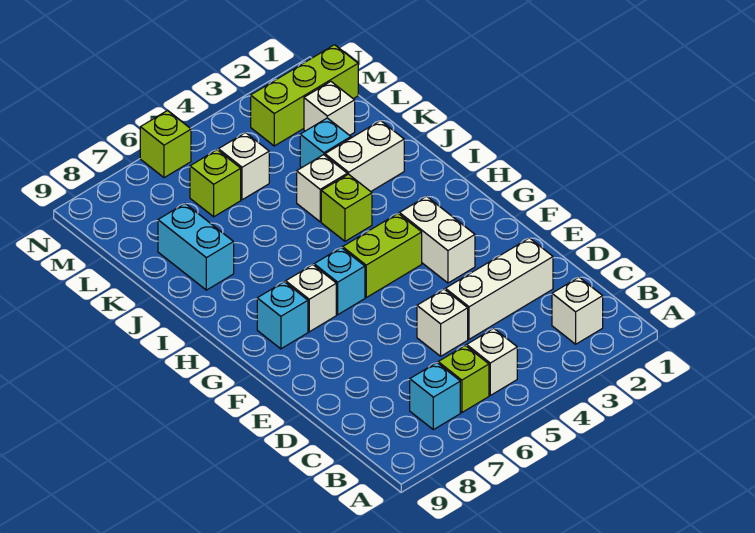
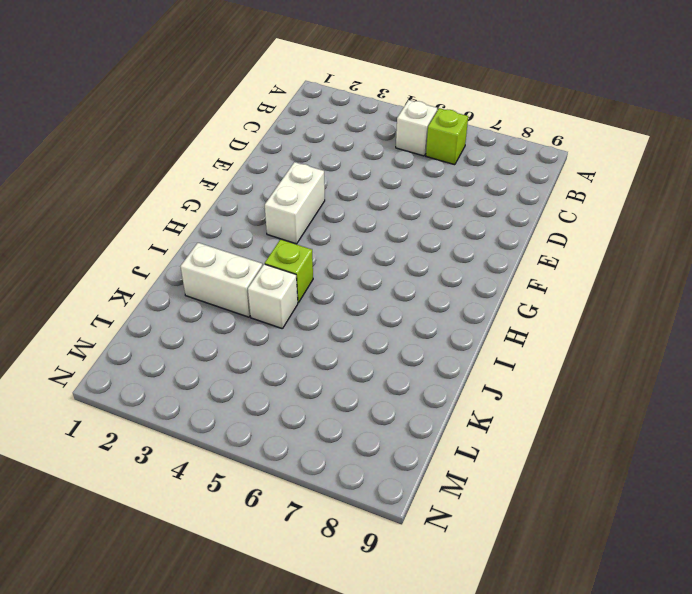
none -> white brick B2 level 1
none -> cyan brick B7 level 1
none -> white brick D2:D4 level 1

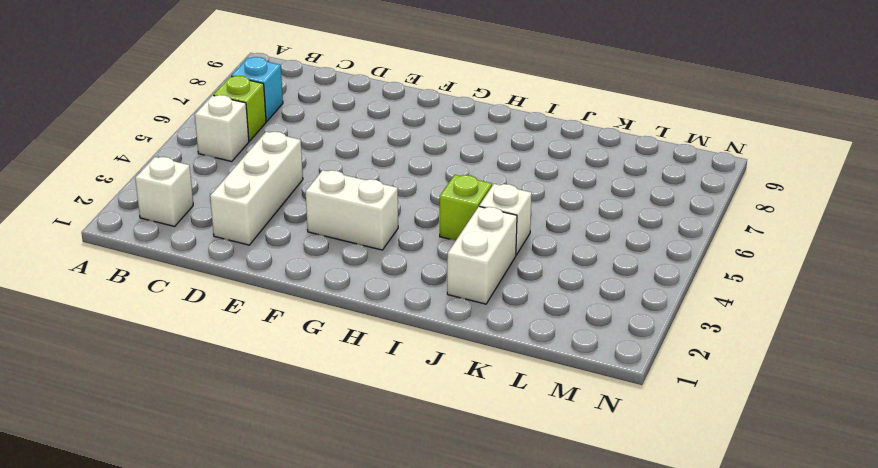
none -> white brick D5 level 1
none -> lime brick G4:G5 level 1
none -> cyan brick G6 level 1

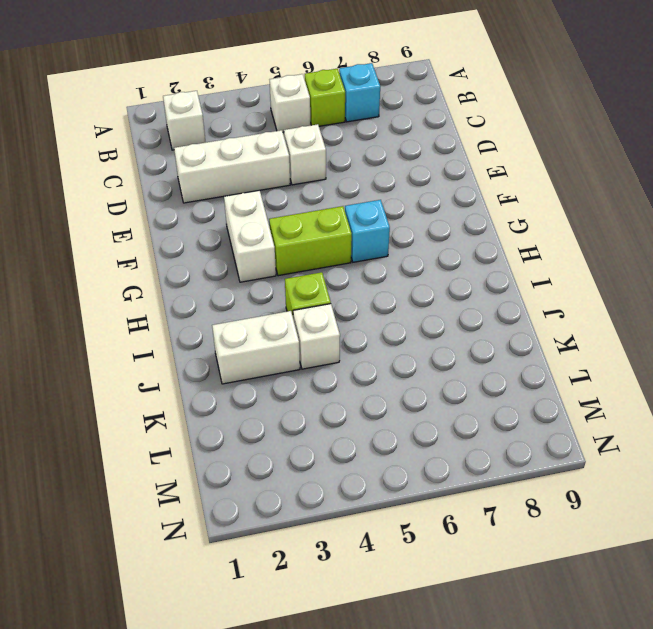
none -> white brick G7 level 1
none -> cyan brick G8 level 1
none -> cyan brick J8:K8 level 1

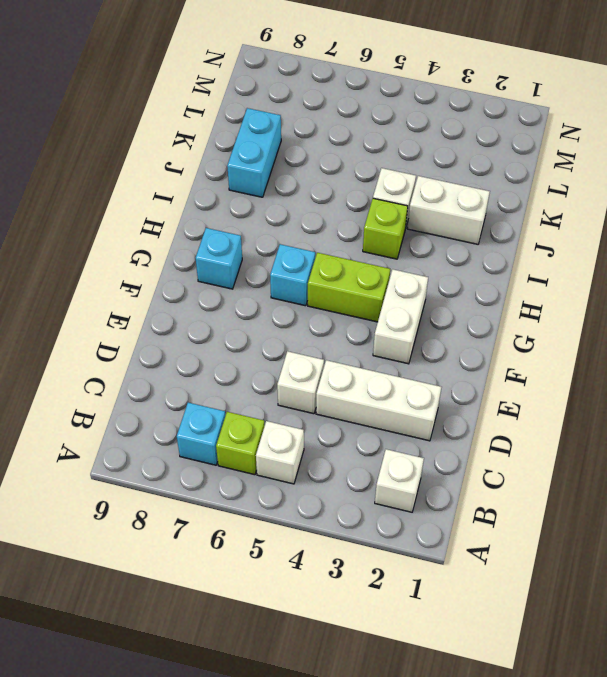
none -> white brick G7 level 1
none -> cyan brick K3 level 1
none -> white brick L2 level 1

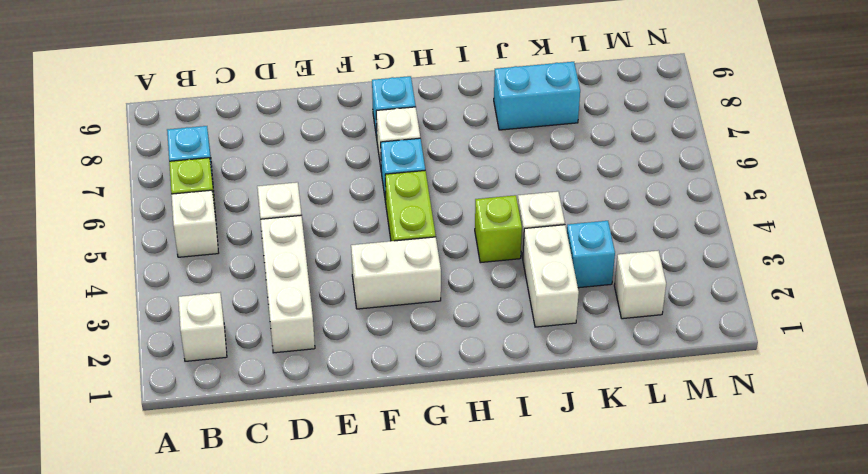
none -> white brick L5 level 1
none -> lime brick L6 level 1
none -> lime brick M1:M3 level 1

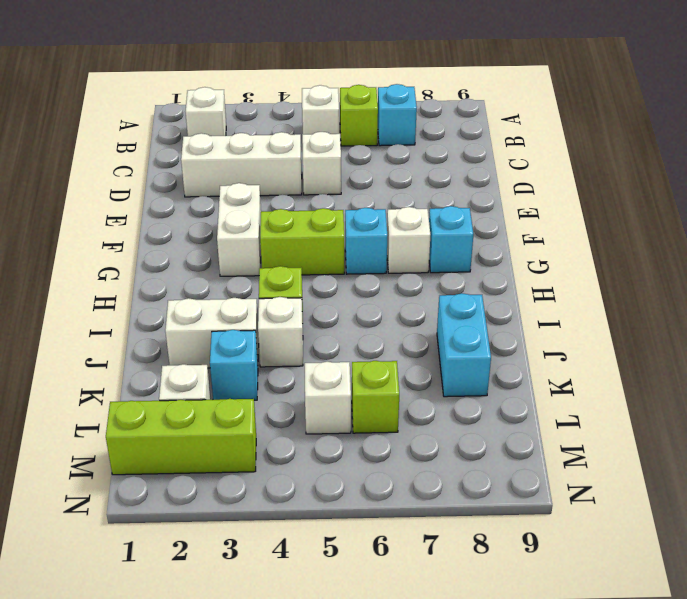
none -> lime brick N6 level 1

